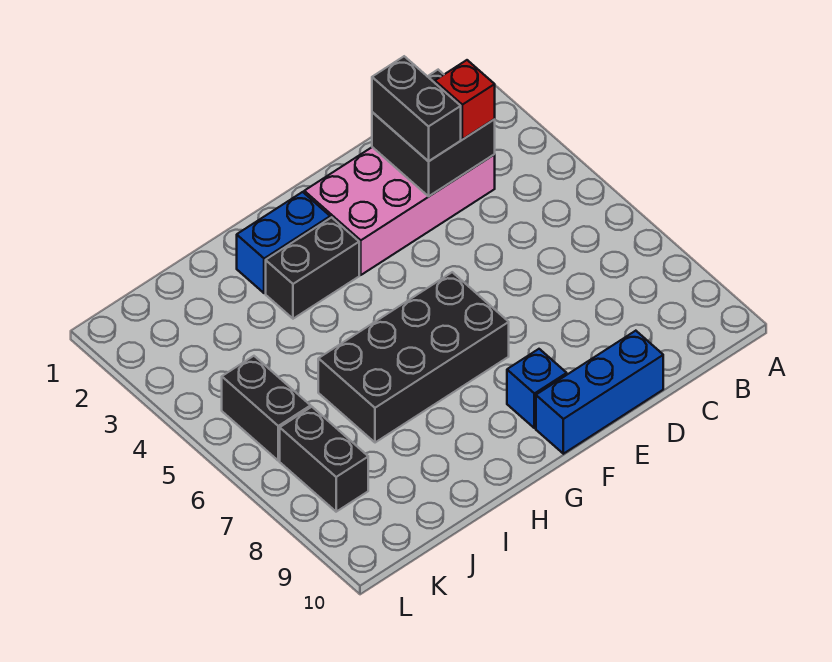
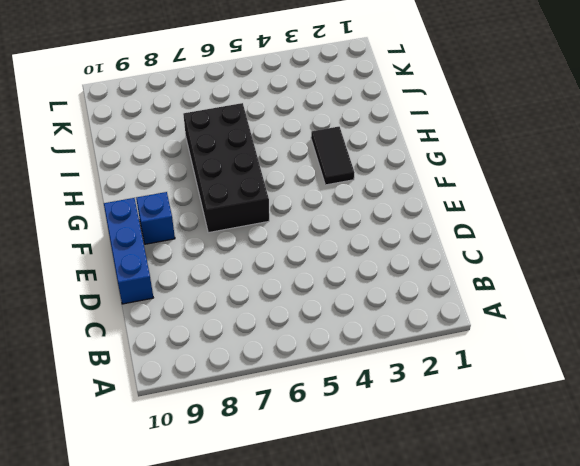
black tile G3:H3 level 1 -> black brick G3:H3 level 1
none -> pink brick C2:F3 level 1
none -> blue brick G2:H2 level 1

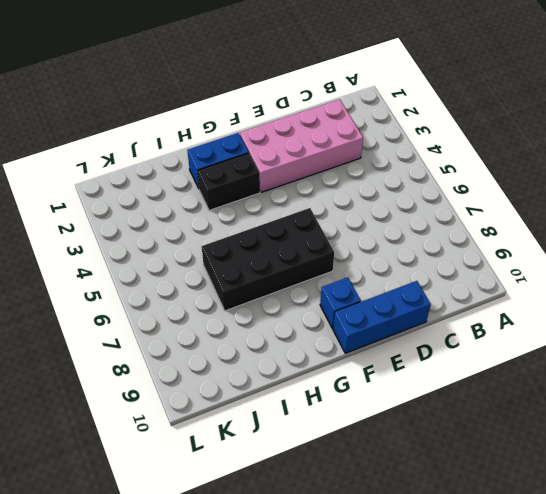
none -> black brick K5:K6 level 1
none -> black brick K7:K8 level 1

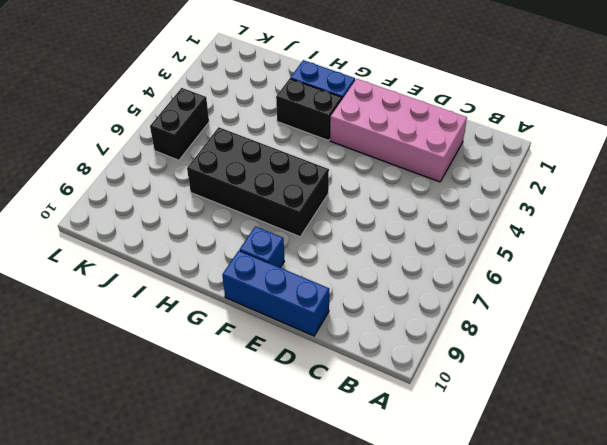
none -> black brick K7:K8 level 1
none -> black brick C2:D3 level 2

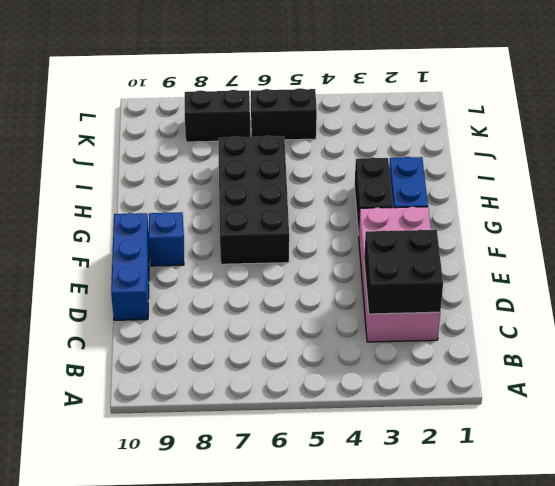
none -> red brick C3 level 3
none -> black brick D2:D3 level 3

